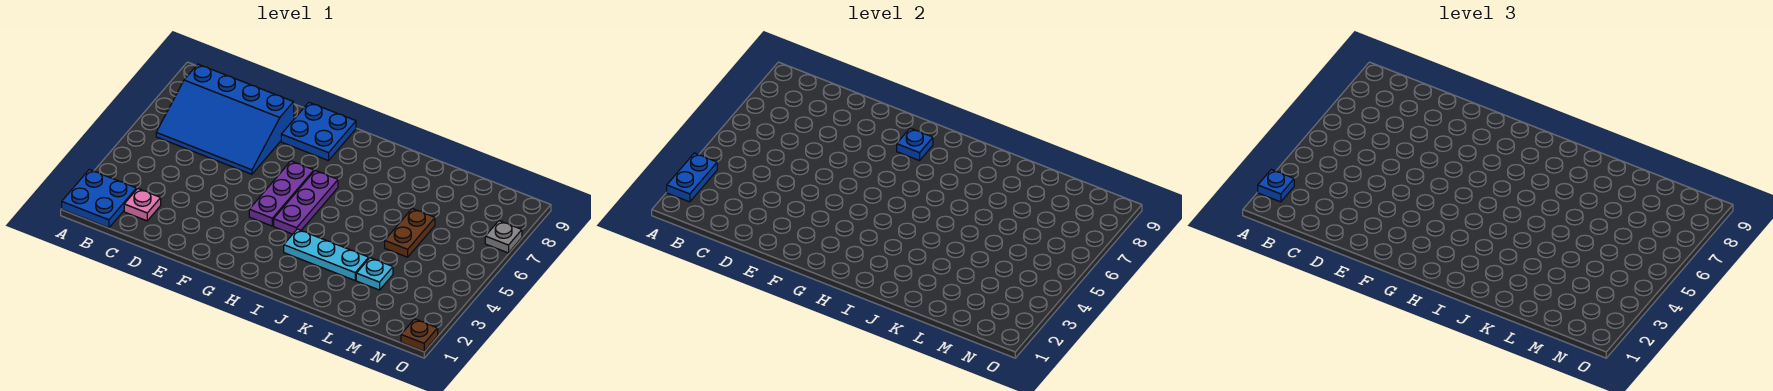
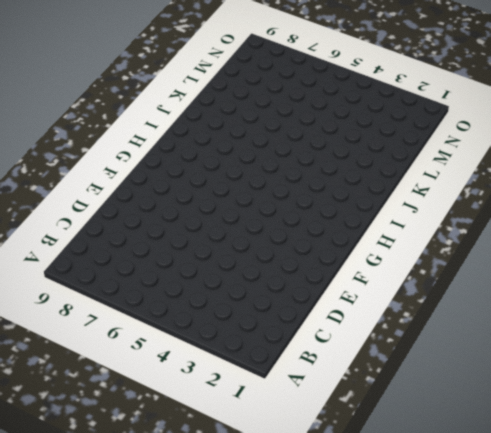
none -> blue plate A1:B2 level 1
none -> blue slope B6:E8 level 1 top 8
none -> pink plate C2 level 1

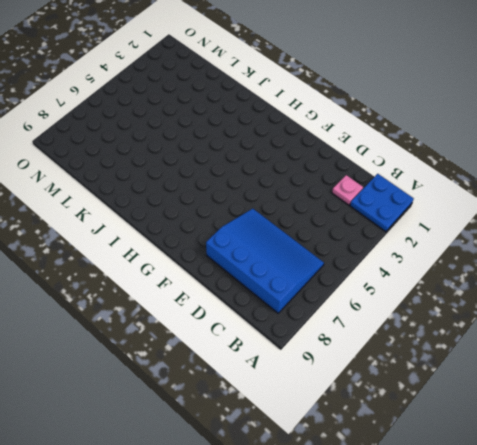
none -> blue plate F8:G9 level 1
none -> purple plate G4:G6 level 1
none -> purple plate H4:H6 level 1

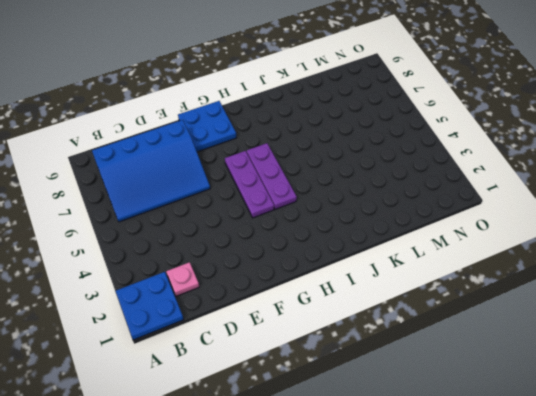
none -> cyan plate I3:K3 level 1
none -> cyan plate L3 level 1
none -> brown plate L5:L6 level 1

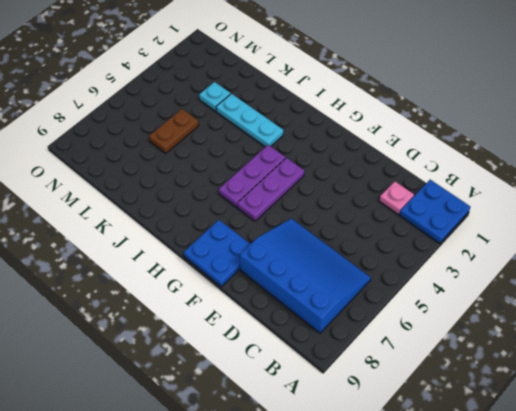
none -> brown plate O1 level 1
none -> grey plate O7 level 1
none -> blue plate A2:A3 level 2

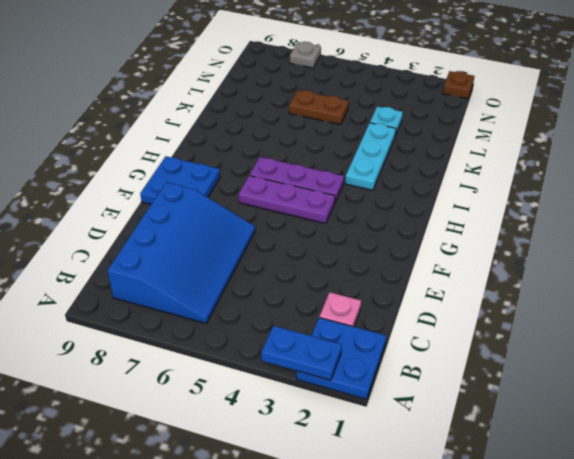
none -> blue plate G8 level 2
none -> blue plate A2 level 3

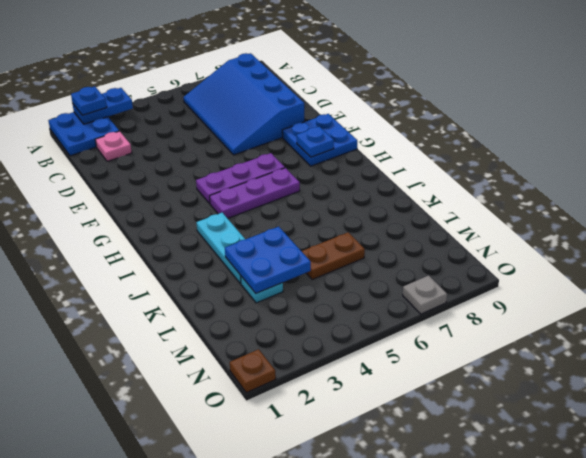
blue plate K3:L4 level 2 -> none

